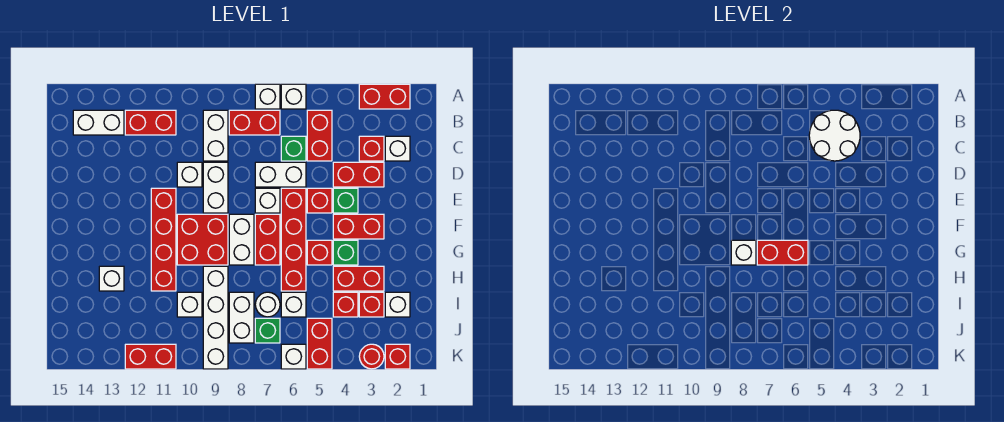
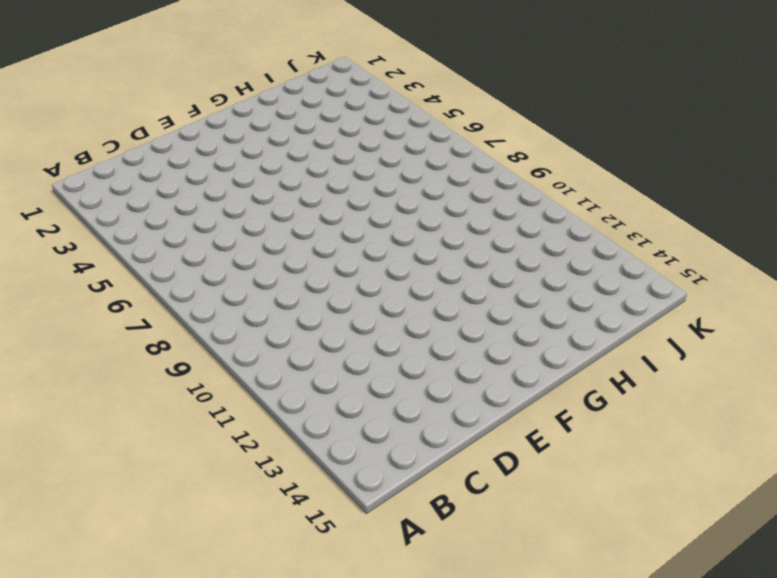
none -> red brick A2:A3 level 1
none -> white brick A6 level 1
none -> white brick A7 level 1
none -> red brick B5:C5 level 1

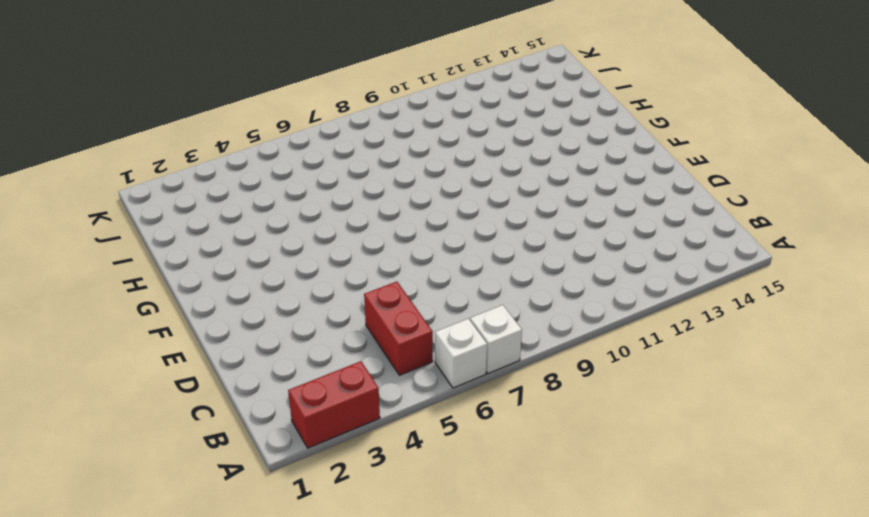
none -> red brick B7:B8 level 1
none -> white brick B9:C9 level 1
none -> red brick B11:B12 level 1
none -> white brick B13:B14 level 1

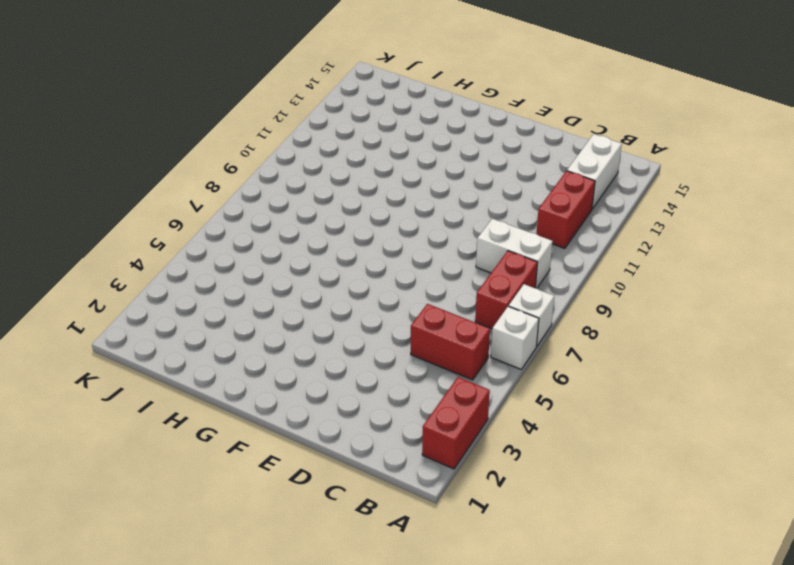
none -> white brick C2 level 1
none -> red brick C3 level 1
none -> green brick C6 level 1
none -> red brick D3:D4 level 1

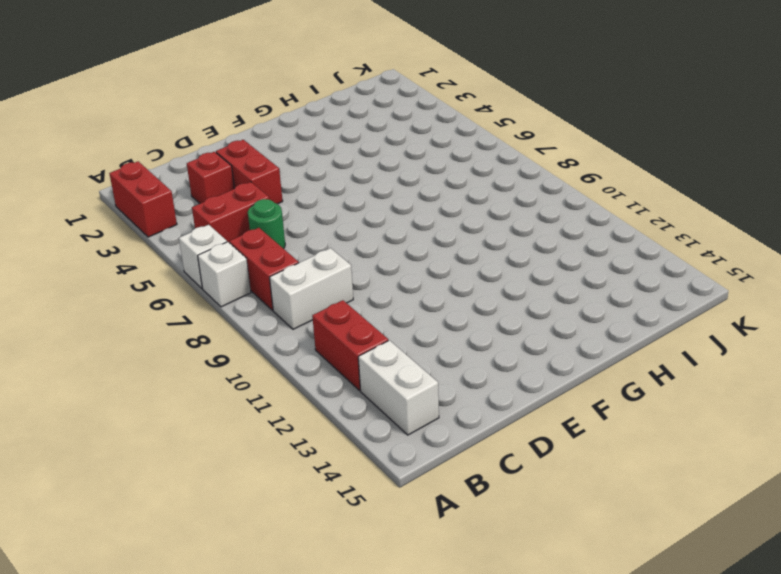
green round brick C6 level 1 -> green brick C6 level 1
none -> white brick C2 level 1
none -> white brick D6:D7 level 1
none -> white brick D9:E9 level 1
none -> white brick D10 level 1

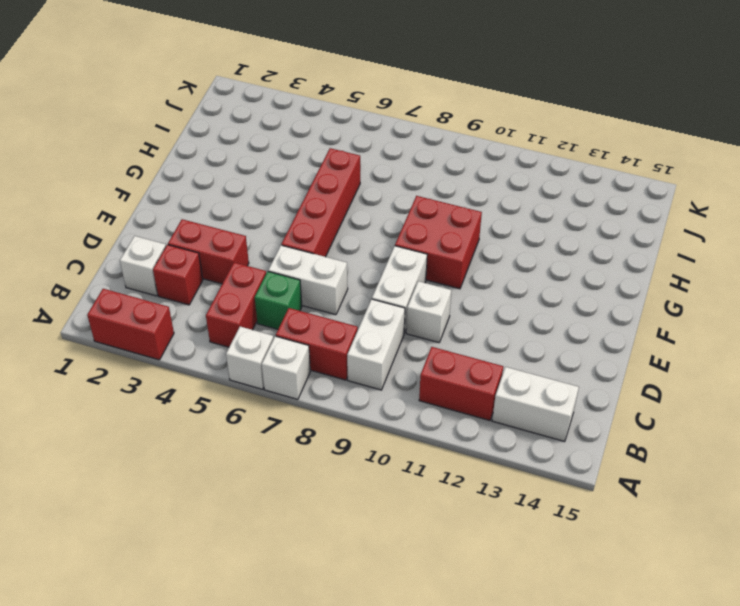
none -> green brick E4 level 1
none -> red brick E5 level 1
none -> white brick E7 level 1
none -> red brick E11:H11 level 1

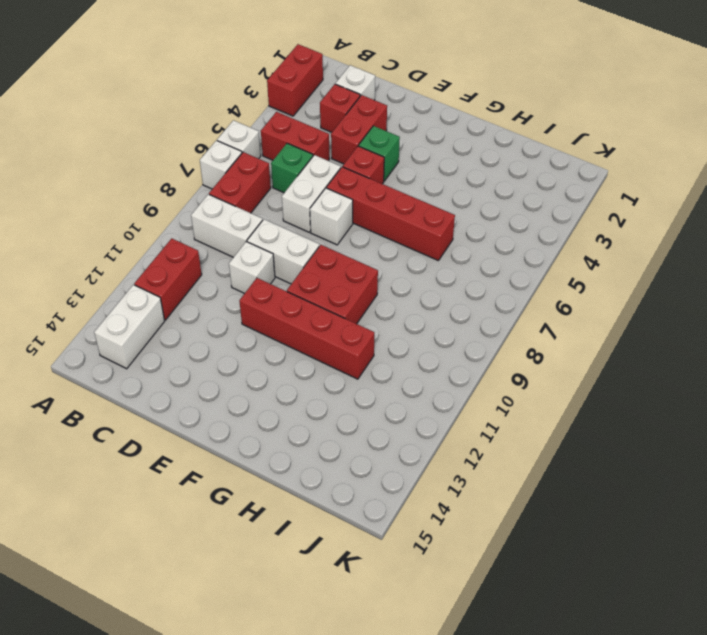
none -> red brick F3:F4 level 1
none -> red brick F7:G7 level 1
none -> white brick F8:G8 level 1
none -> green brick G4 level 1

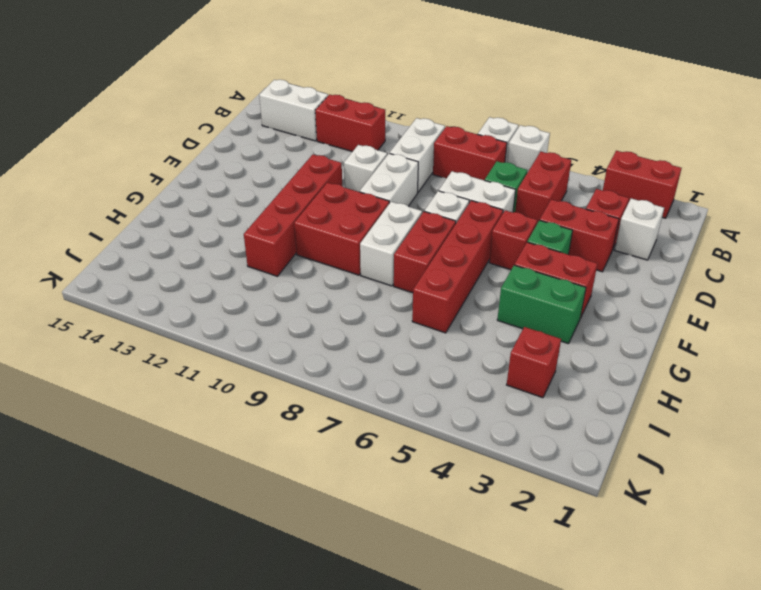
green brick G3:G4 level 1 -> green brick G4 level 1
none -> red brick G5 level 1
none -> red brick H3:H4 level 1
none -> white brick H9:K9 level 1
none -> white brick H13 level 1

